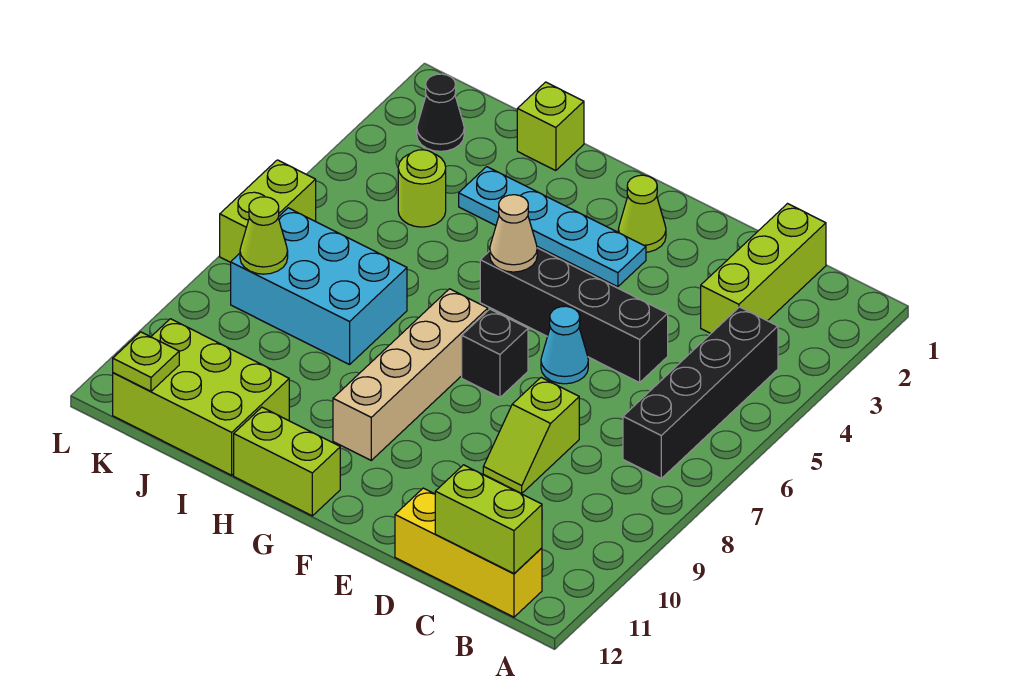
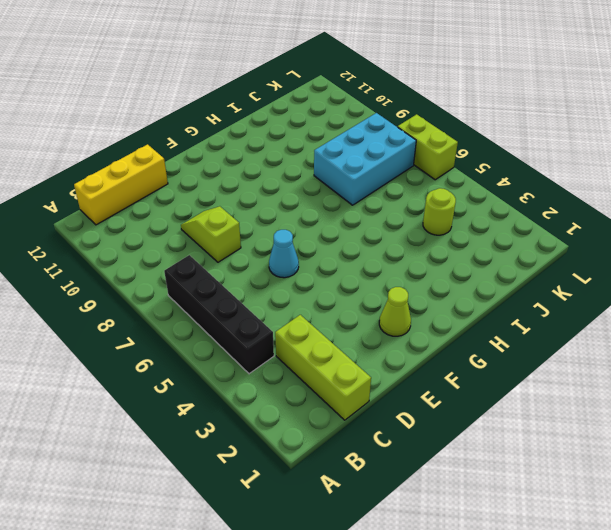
none -> black brick D5:G5 level 1
none -> cyan plate F3:I3 level 1
none -> black brick F7 level 1

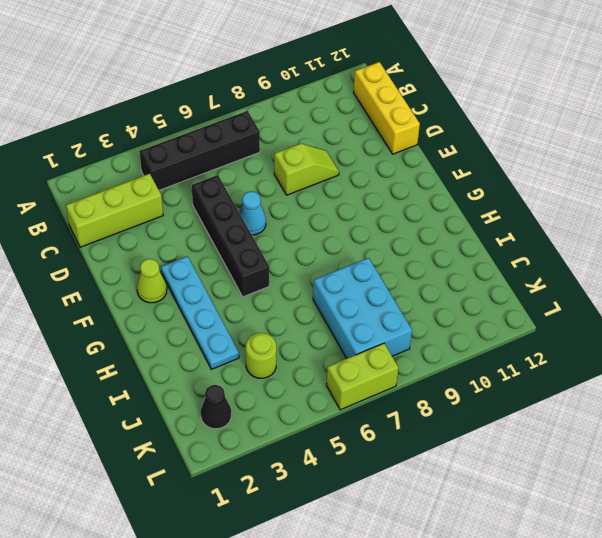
none -> black brick F7 level 1
none -> tan brick G7:G10 level 1
none -> lime brick G12:H12 level 1

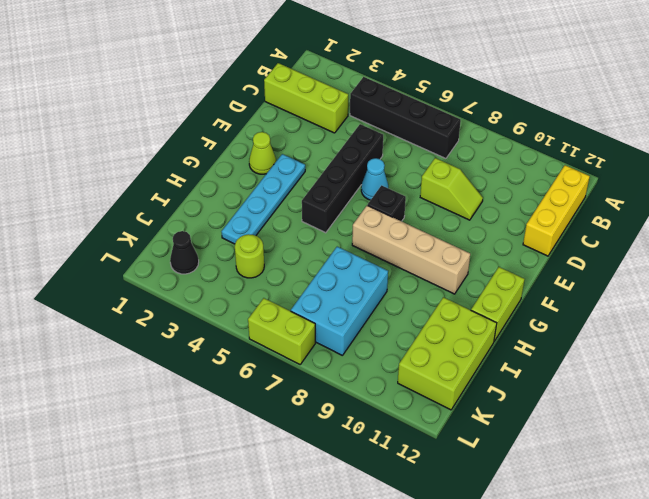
none -> lime brick I1 level 1
none -> lime brick B12:C12 level 2
none -> tan cone G5 level 2

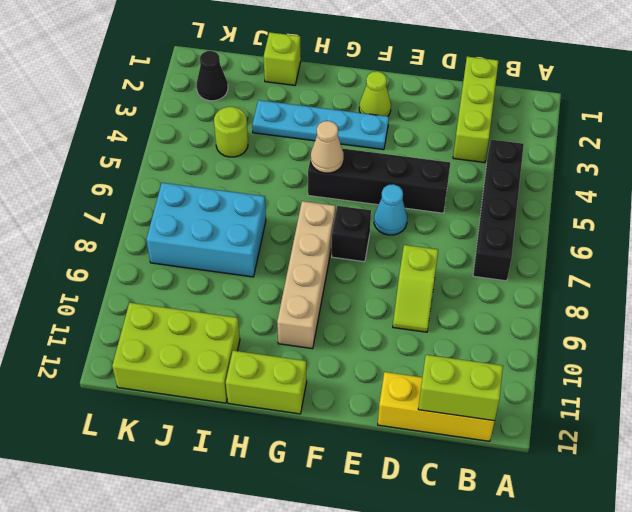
none -> lime brick L6:L7 level 1
none -> lime cone K8 level 2
none -> lime plate K12 level 2

